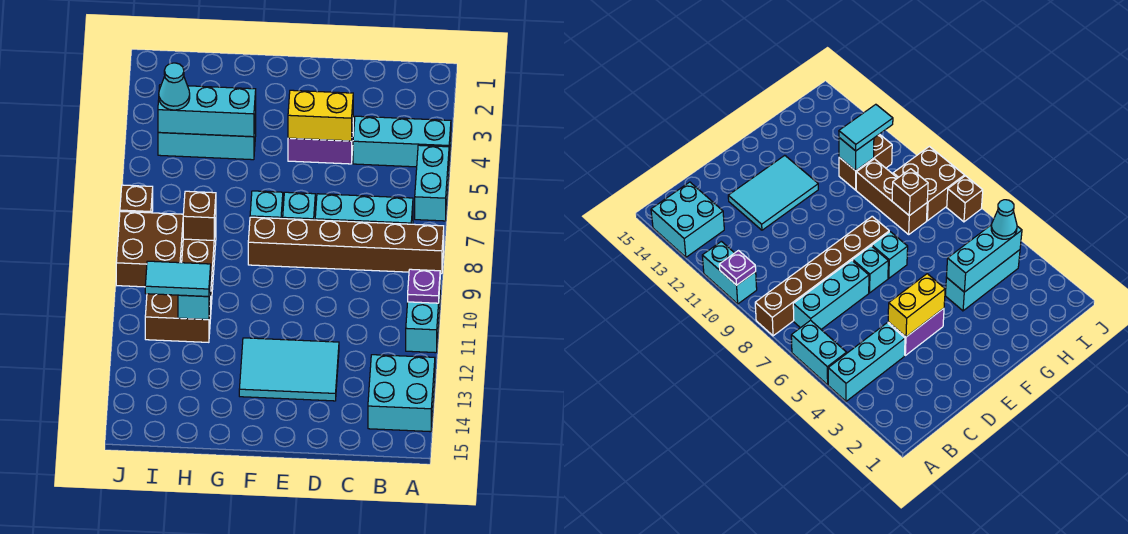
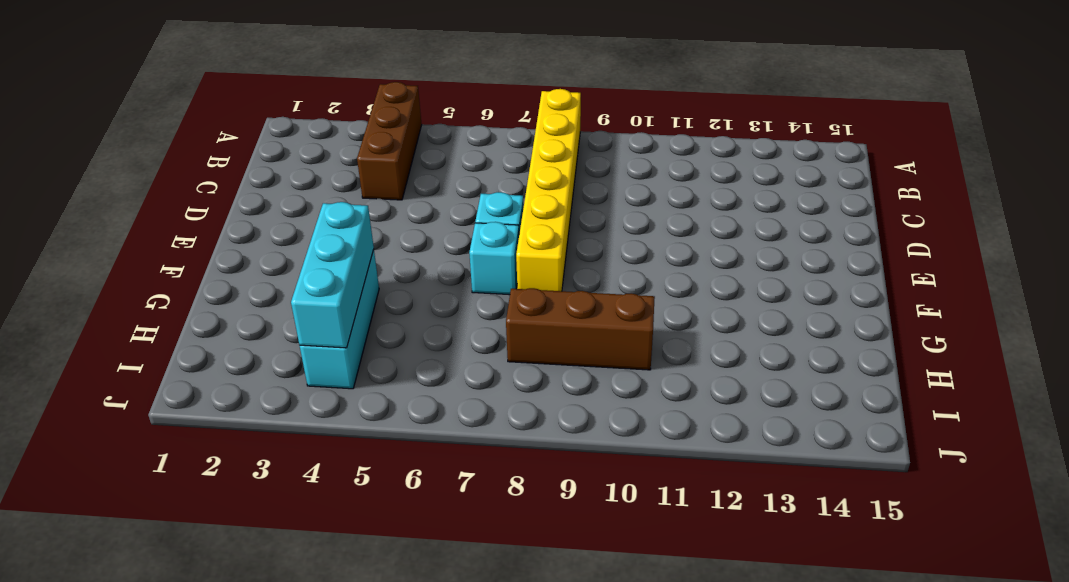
brown brick A4:C4 level 1 -> cyan brick A4:C4 level 1
yellow brick A8:F8 level 1 -> brown brick A8:F8 level 1
none -> cyan brick A5:A6 level 1
none -> cyan brick A10:A11 level 1
none -> cyan brick A13:B14 level 1

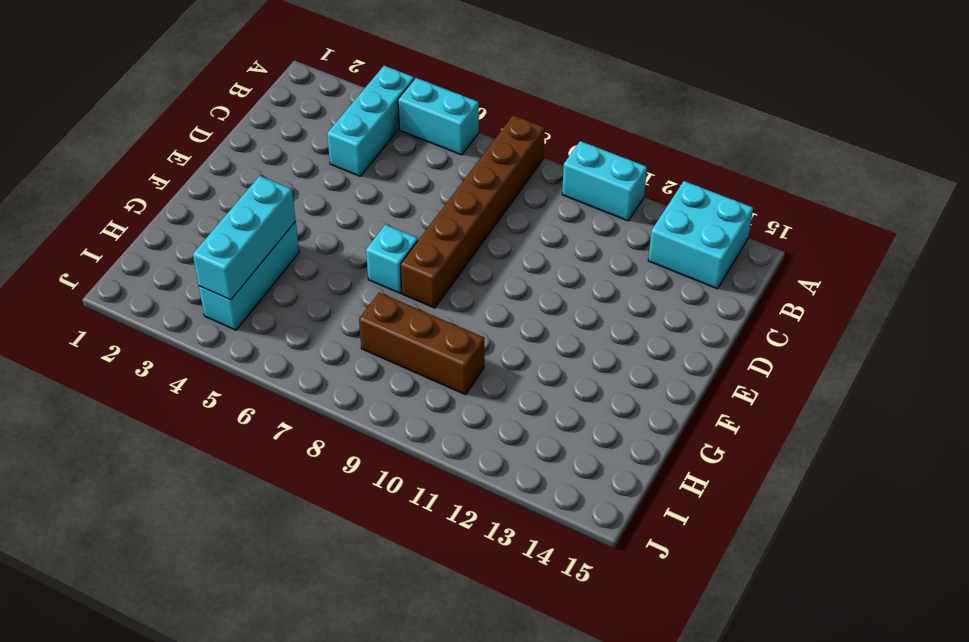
none -> cyan brick B7:D7 level 1
none -> purple brick D4:E4 level 1
none -> cyan tile D12:F13 level 1

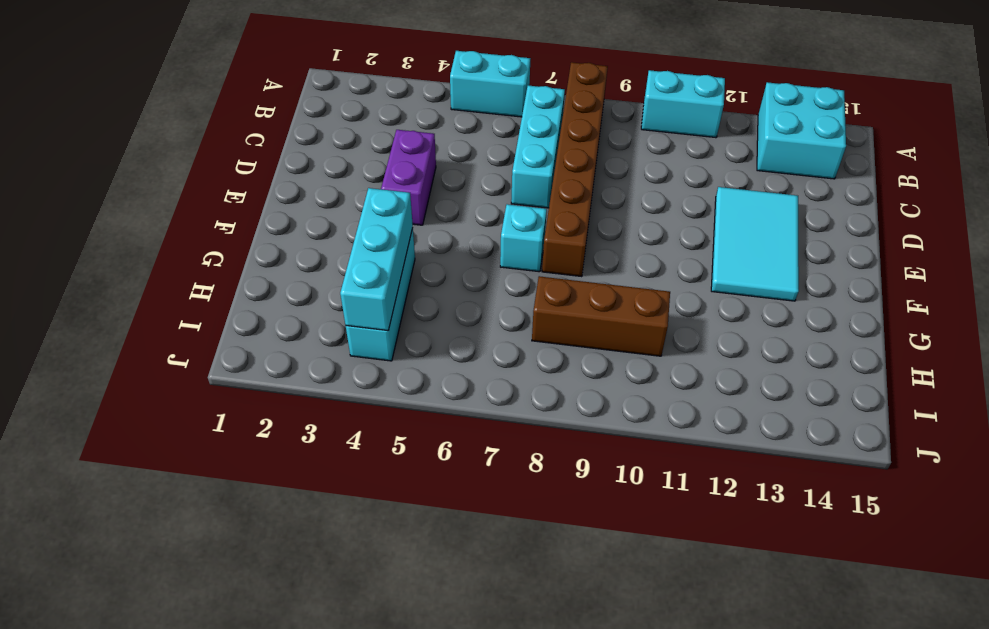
none -> cyan brick A4:C4 level 1
none -> cyan brick E7 level 1
none -> brown brick H11:I11 level 1

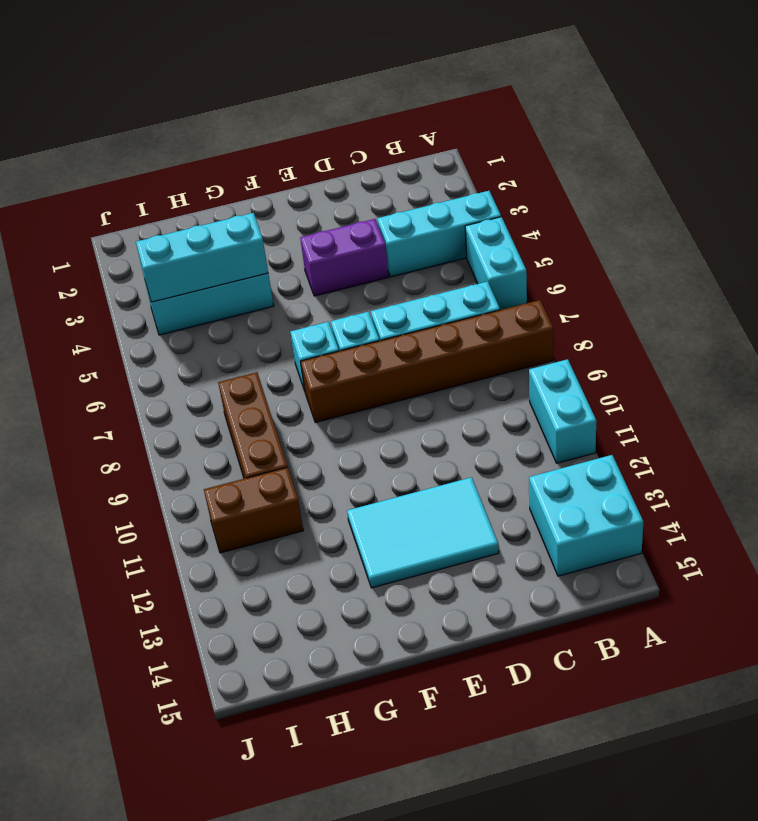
none -> brown brick I8:J9 level 1
none -> brown brick J7 level 1
none -> purple plate A10 level 2

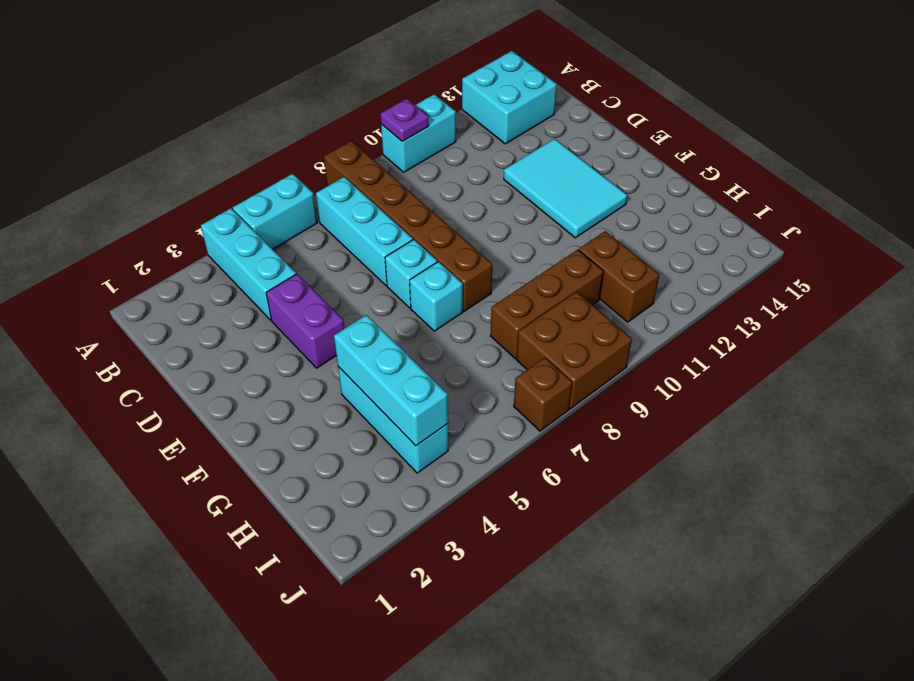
none -> yellow brick D4:E4 level 2
none -> brown brick H8 level 2
none -> cyan brick H11 level 2

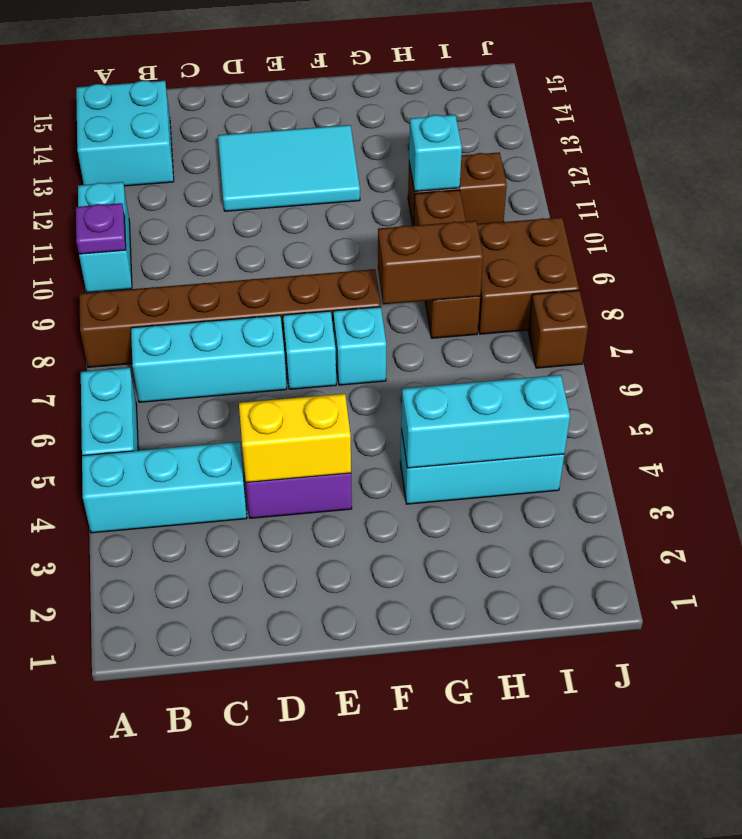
brown brick G8:H8 level 2 -> brown brick H8 level 2
none -> cyan tile H11:I11 level 3
none -> cyan cone I4 level 3

